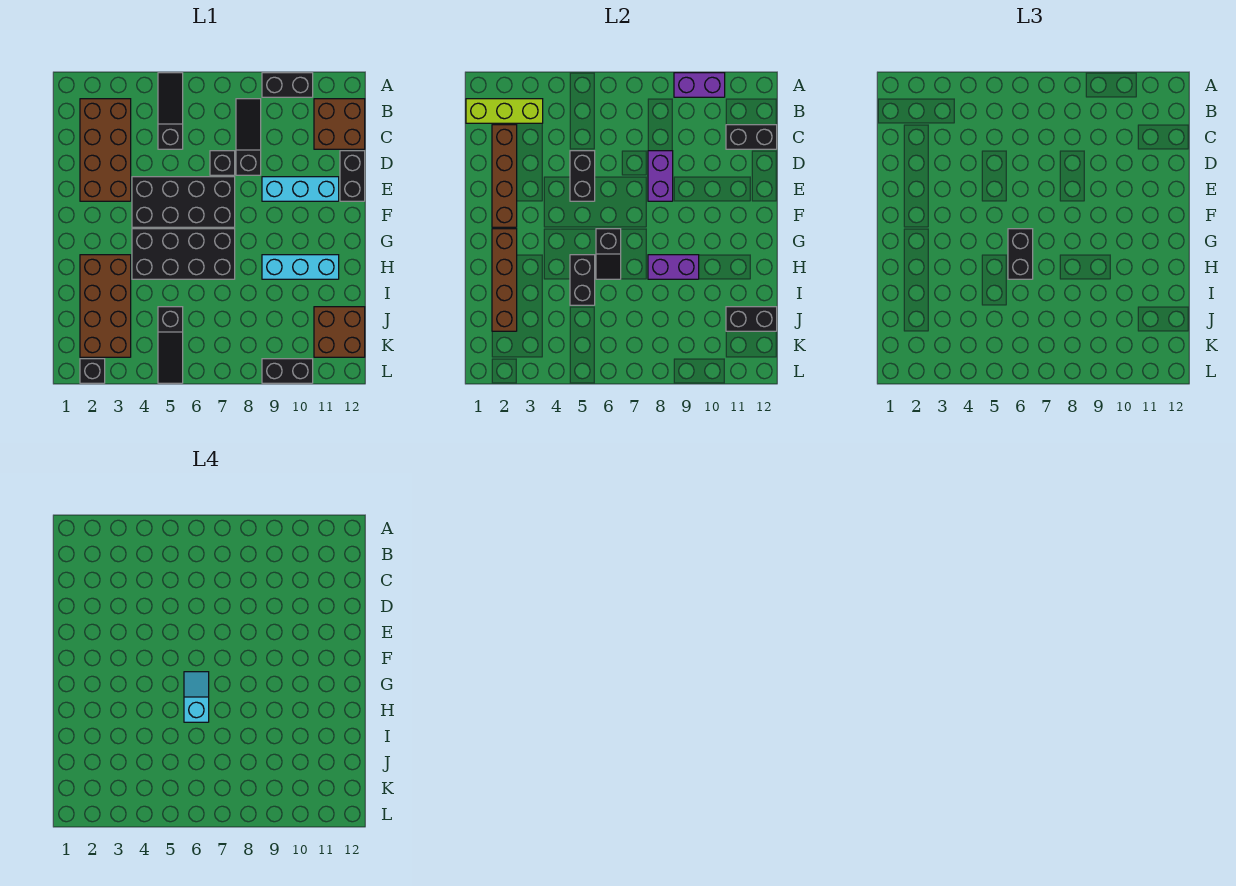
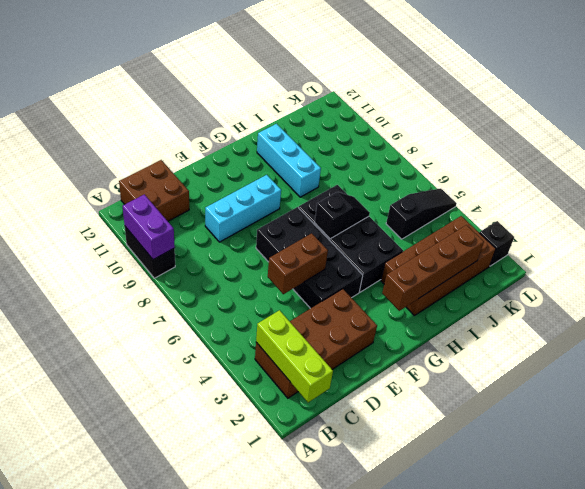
brown brick D5:E5 level 2 -> black brick D5:E5 level 2
cyan brick D9:F9 level 1 -> cyan brick E9:E11 level 1
none -> black slope A5:C5 level 1 top C
none -> black slope B8:D8 level 1 top D
none -> black brick D7 level 1

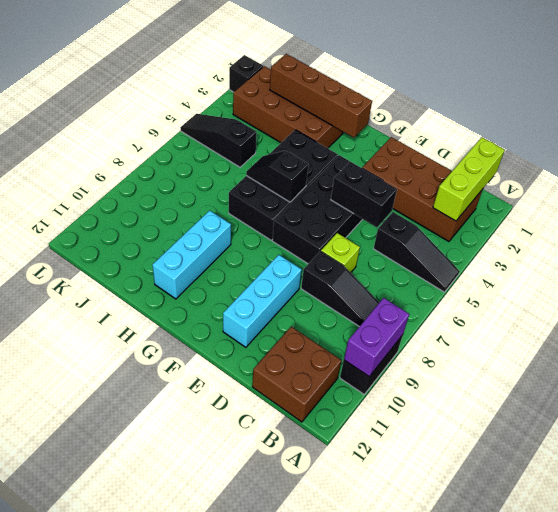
lime brick D7 level 1 -> black brick D7 level 1
none -> black brick D12:E12 level 1
none -> brown brick J11:K12 level 1
none -> black brick L9:L10 level 1

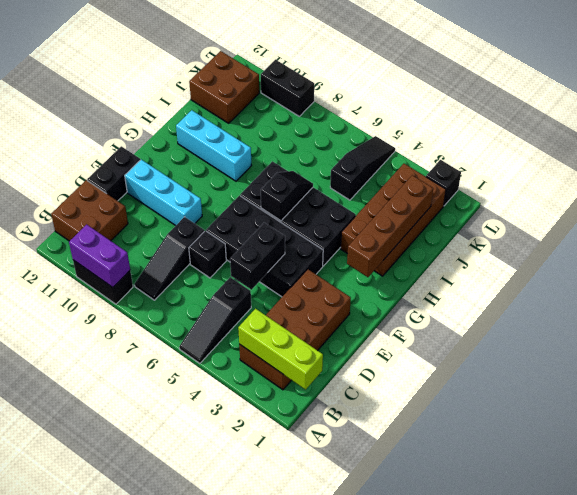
none -> brown brick C2:F2 level 2
none -> black brick C11:C12 level 2
none -> purple brick D8:E8 level 2

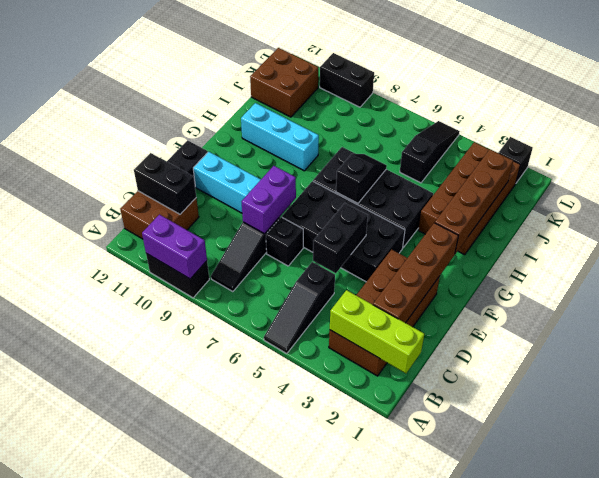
none -> black brick H5:I5 level 2
none -> purple brick H8:H9 level 2
none -> black brick J11:J12 level 2

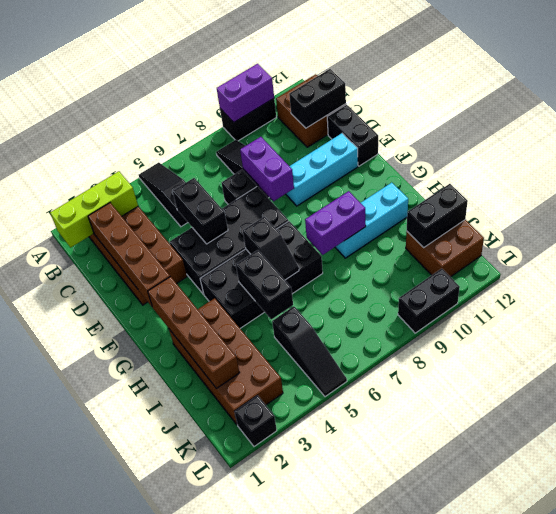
none -> black brick G6:H6 level 3
none -> cyan slope G6:H6 level 4 top H

